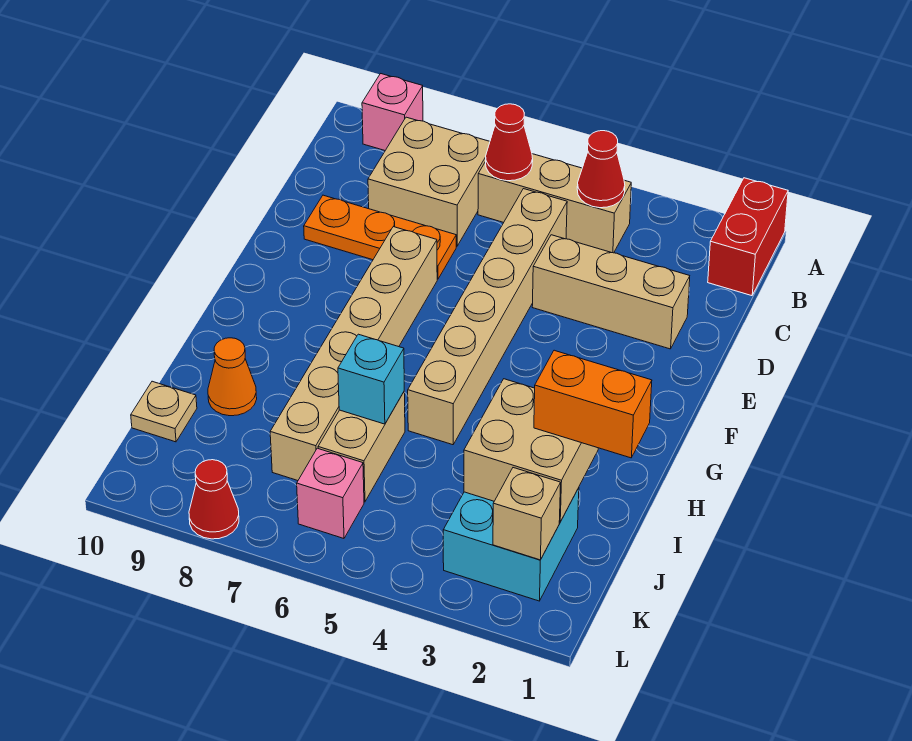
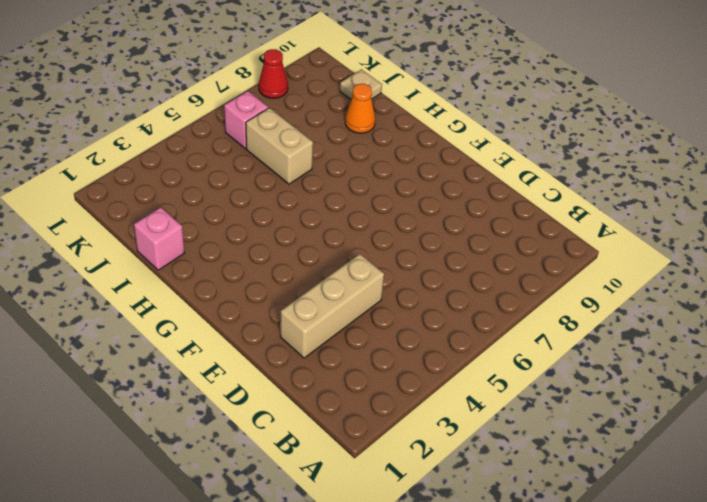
pink brick I1 level 1 -> pink brick A9 level 1
none -> red brick A1:B1 level 1
none -> tan brick B4:B6 level 1
none -> tan brick B7:C8 level 1

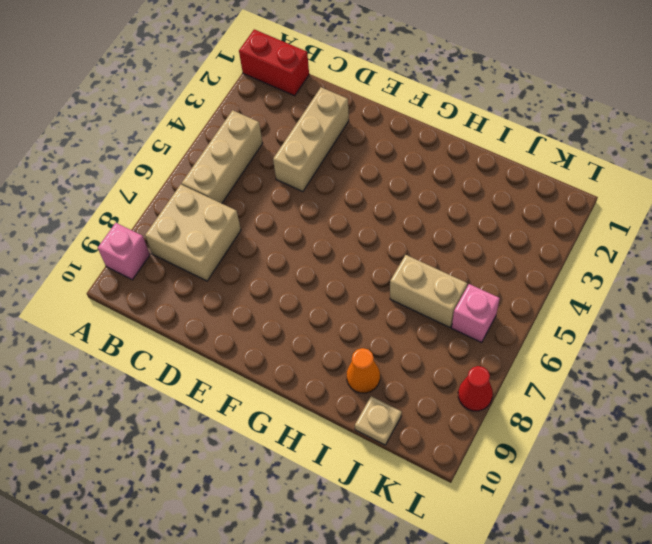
none -> tan brick C5:H5 level 1
none -> orange plate D7:D9 level 1
none -> tan brick E7:J7 level 1

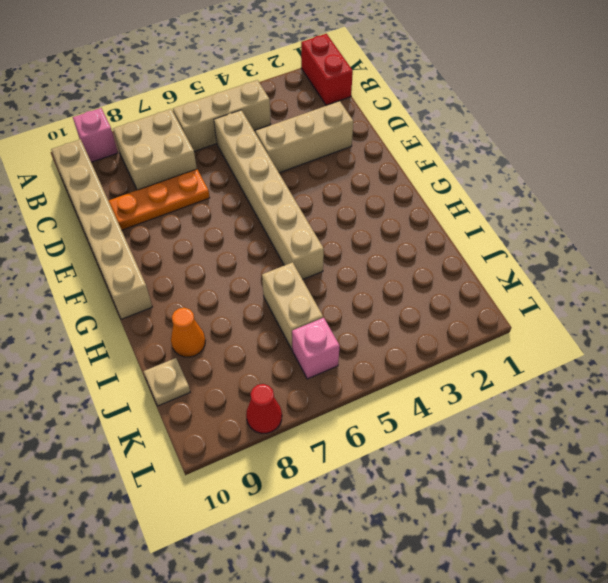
tan brick B10:G10 level 1 -> tan brick E7:J7 level 1
none -> cyan brick J2:K3 level 1
none -> red cone B4 level 2
none -> red cone B6 level 2

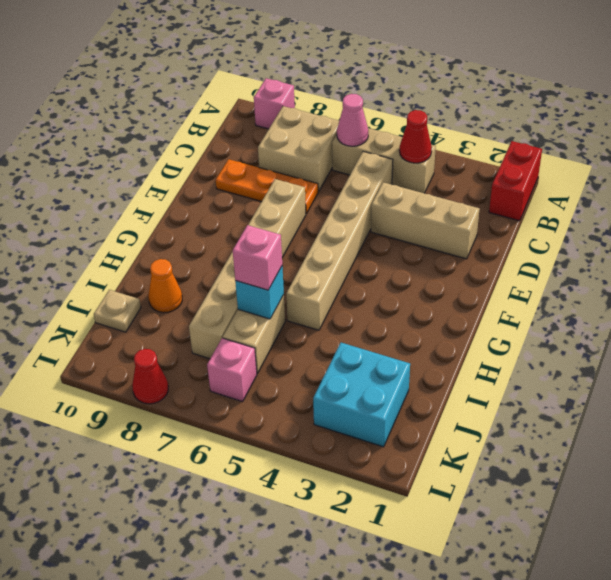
pink cone B6 level 2 -> red cone B6 level 2
pink brick I6 level 3 -> none
none -> tan brick I2:J3 level 2
none -> tan brick K2 level 2
none -> orange brick I1:I2 level 3

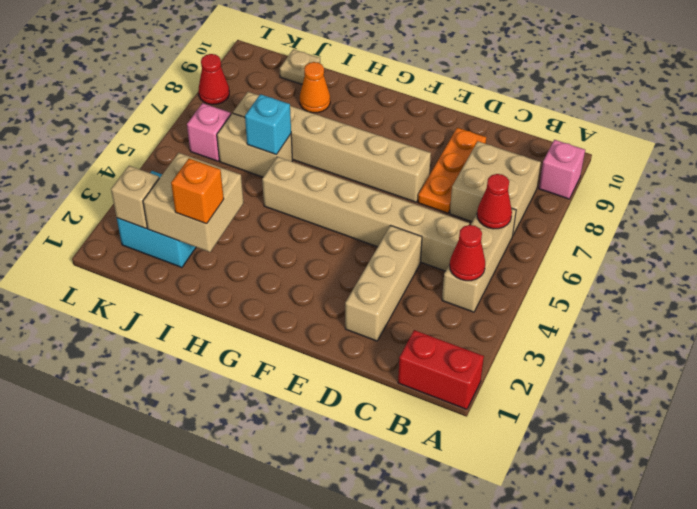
orange brick I2 level 3 -> orange brick I1:I2 level 3

